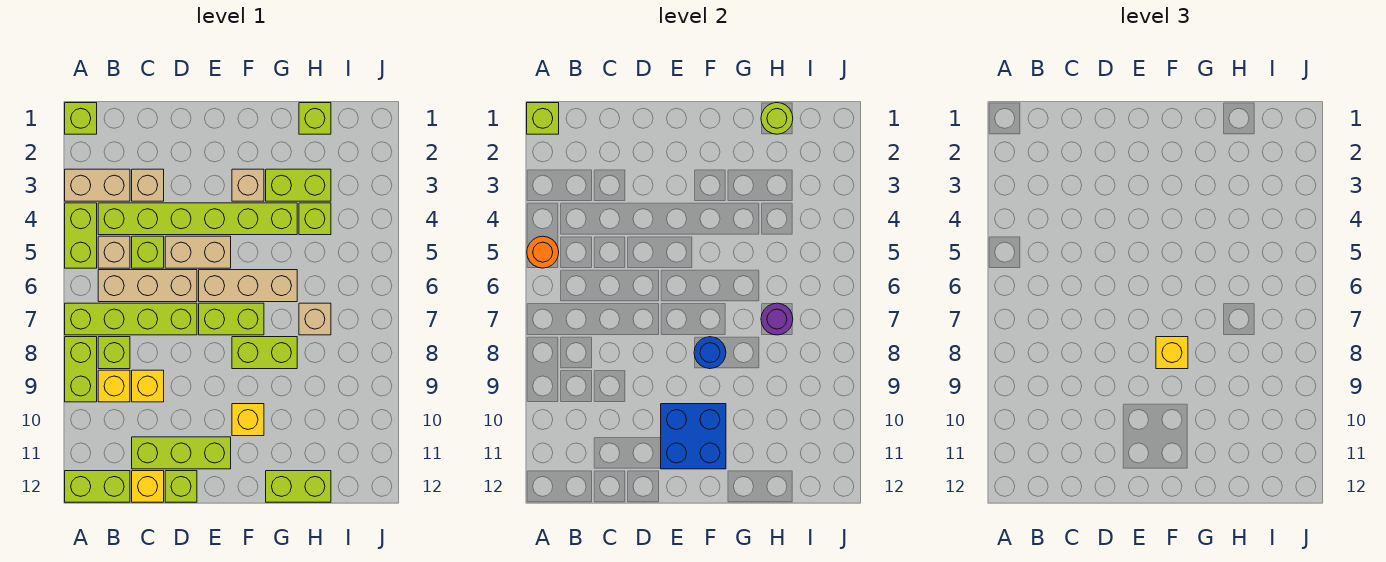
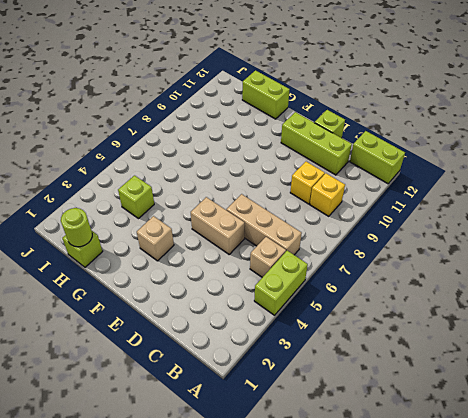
none -> lime brick A1 level 1
none -> tan brick A3:B3 level 1
none -> lime brick A7:D7 level 1
none -> lime brick A8:A9 level 1

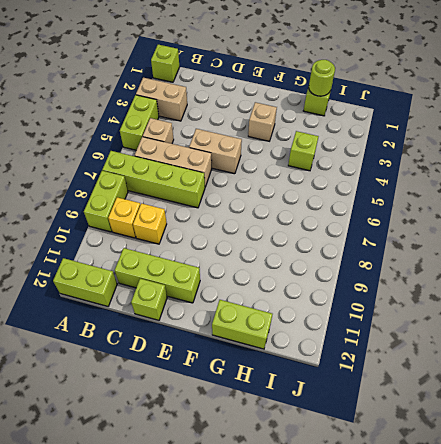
none -> lime brick B4:G4 level 1
none -> lime brick B8 level 1
none -> tan brick C3 level 1
none -> lime brick C5 level 1

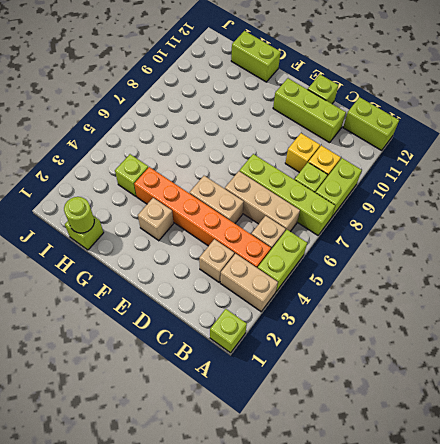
orange brick B4:G4 level 1 -> lime brick B4:G4 level 1
none -> lime brick C5 level 1
none -> yellow brick C12 level 1
none -> tan brick E6:G6 level 1
none -> lime brick E7:F7 level 1

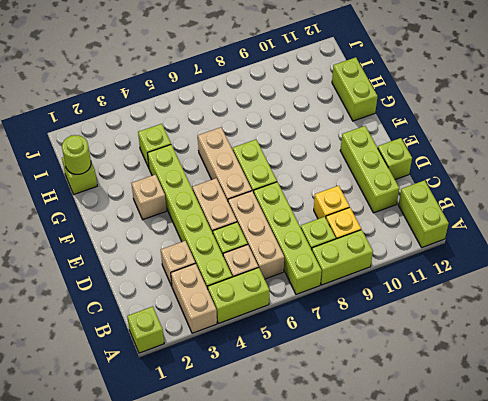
none -> yellow brick C12 level 1
none -> lime brick F8:G8 level 1
none -> yellow brick F10 level 1
none -> lime brick G3:H3 level 1

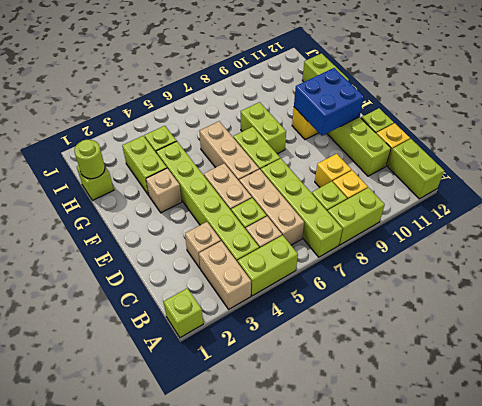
none -> tan brick H7 level 1
none -> lime brick A1 level 2
none -> orange round brick A5 level 2
none -> blue round brick F8 level 2

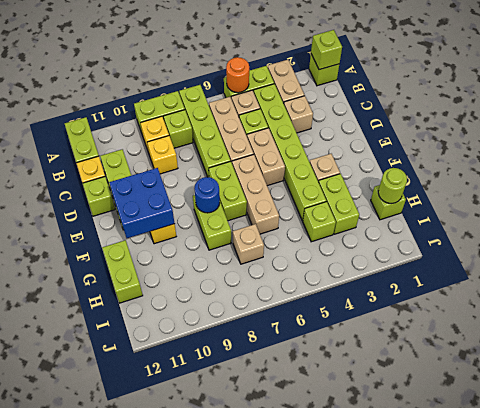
none -> purple round brick H7 level 2
none -> yellow brick F8 level 3

